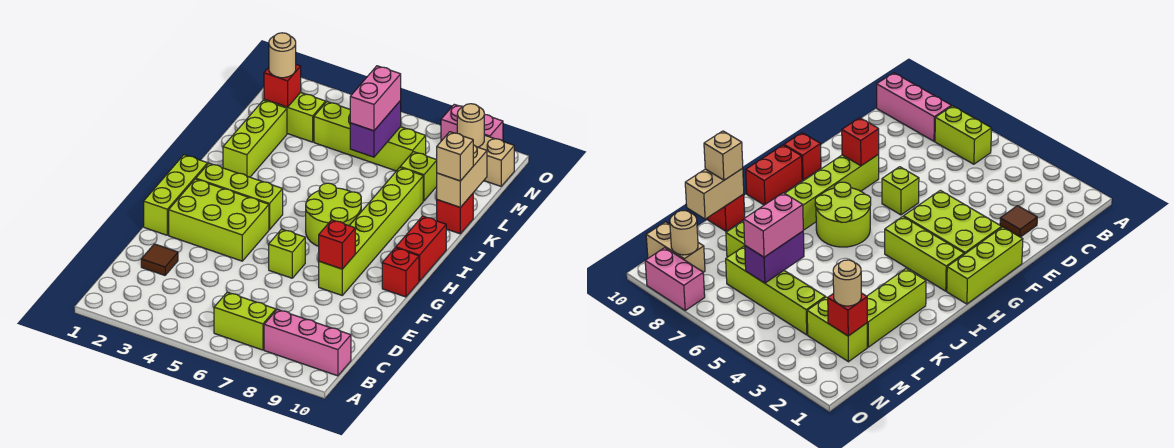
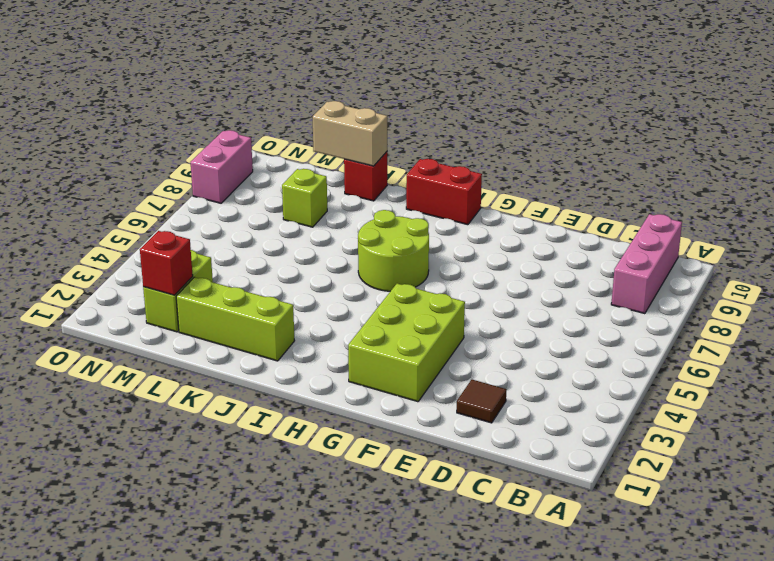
none -> lime brick B6:B7 level 1
none -> lime brick F1:H1 level 1
none -> lime brick F6 level 1

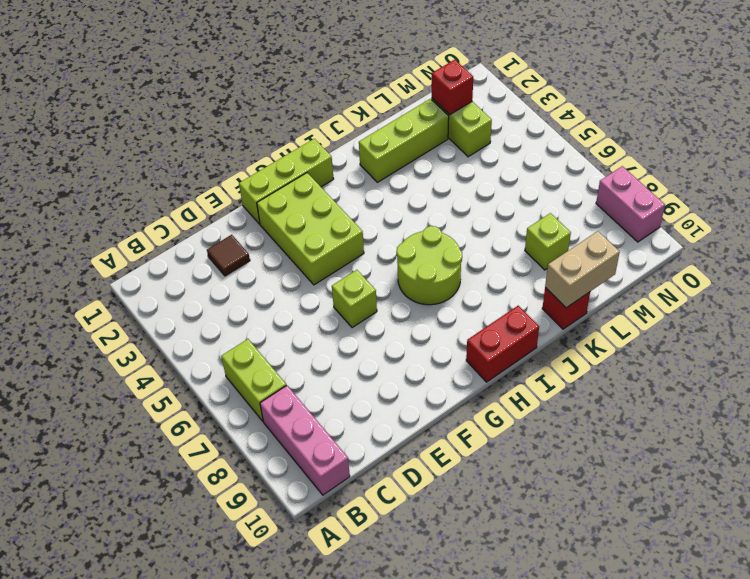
none -> lime brick F8:K8 level 1
none -> red brick G10 level 1
none -> lime brick H2:H4 level 1

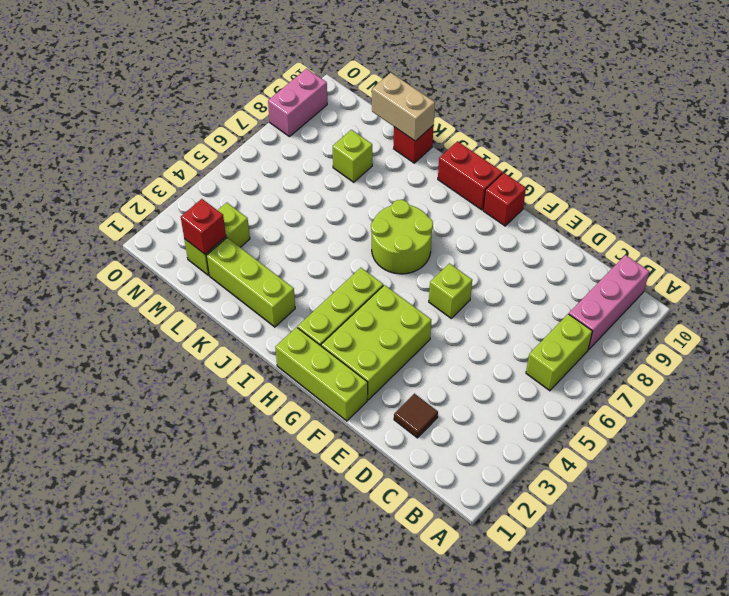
none -> lime brick F8:K8 level 1
none -> lime brick M4:M7 level 1
none -> tan brick N9:N10 level 1

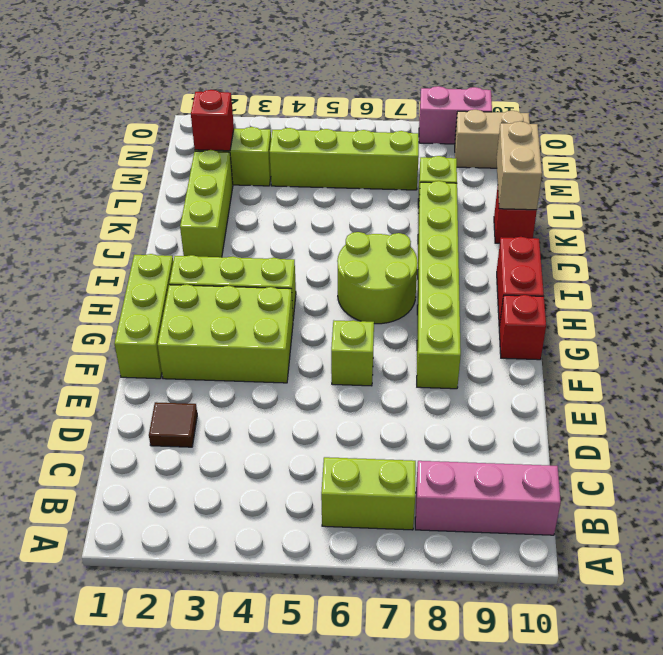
none -> red brick F8 level 2
none -> purple brick L6:M6 level 2
none -> tan round brick N9 level 2

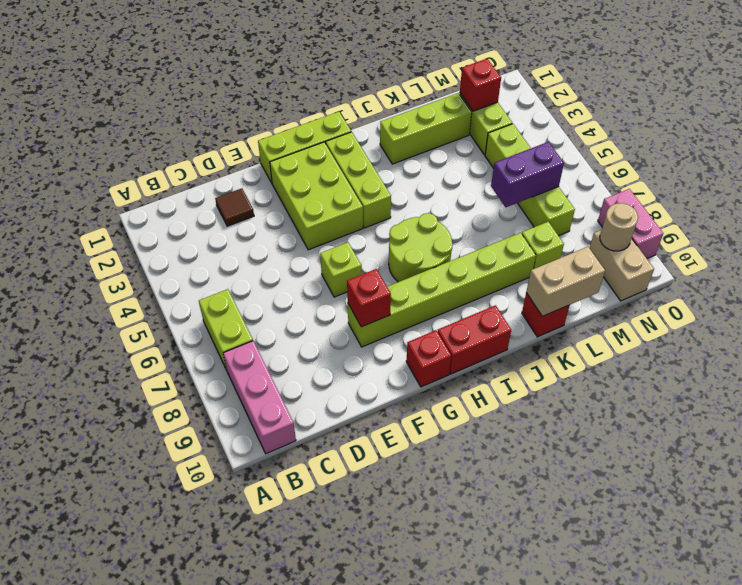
none -> tan brick K10 level 3
none -> pink brick L6:M6 level 3
none -> tan round brick M2 level 3

